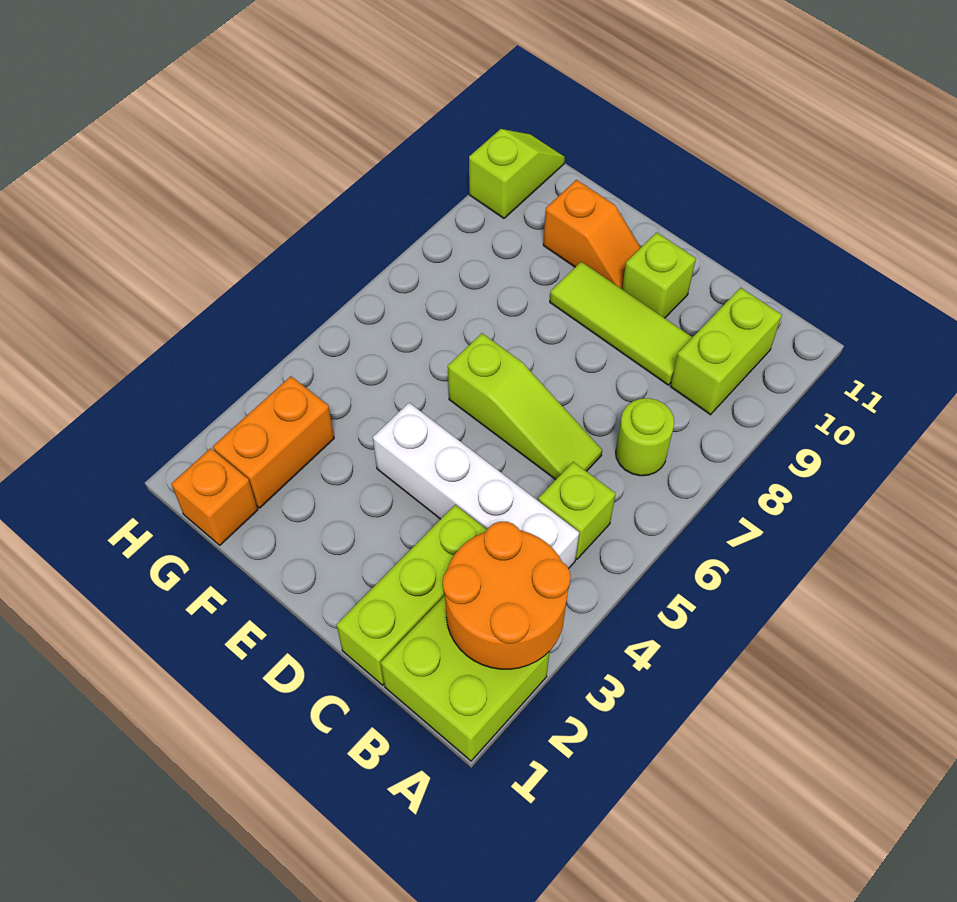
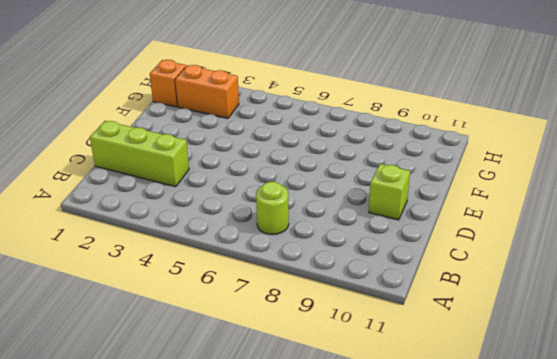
none -> lime brick A1:B2 level 1
none -> white brick B4:E4 level 1
none -> lime brick B5 level 1

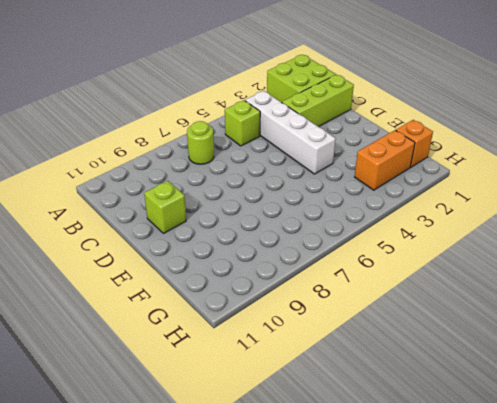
none -> lime brick B9:B10 level 1
none -> lime slope C6:E6 level 1 top E
none -> lime tile C9:E9 level 1

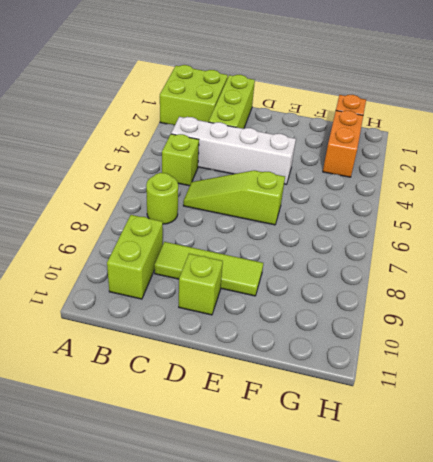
none -> orange slope E10:F10 level 1 top F
none -> lime slope H10:H11 level 1 top 10
none -> orange round brick A2:B3 level 2

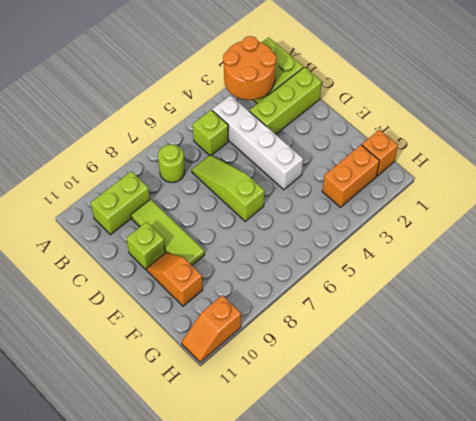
orange slope H10:H11 level 1 top 10 -> lime slope H10:H11 level 1 top 10

